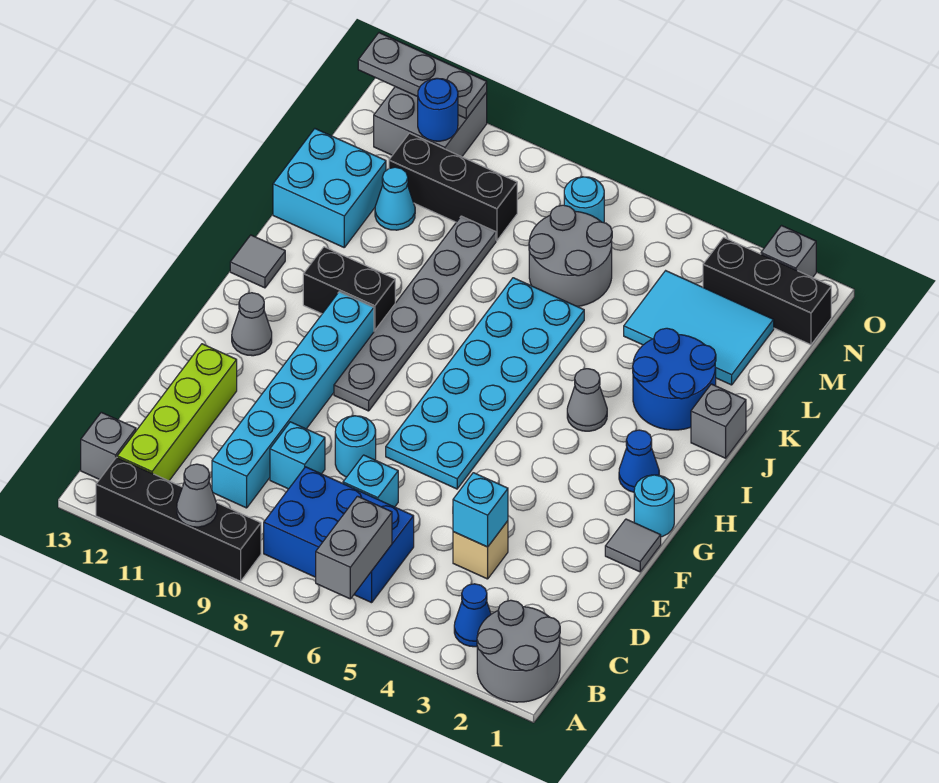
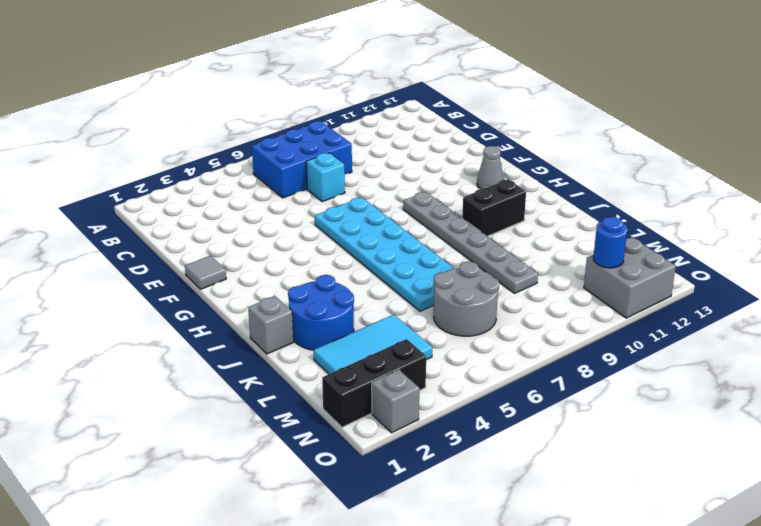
none -> grey round brick A1:B2 level 1
none -> black brick A9:A12 level 1
none -> blue cone B3 level 1
none -> lime brick B12:E12 level 1

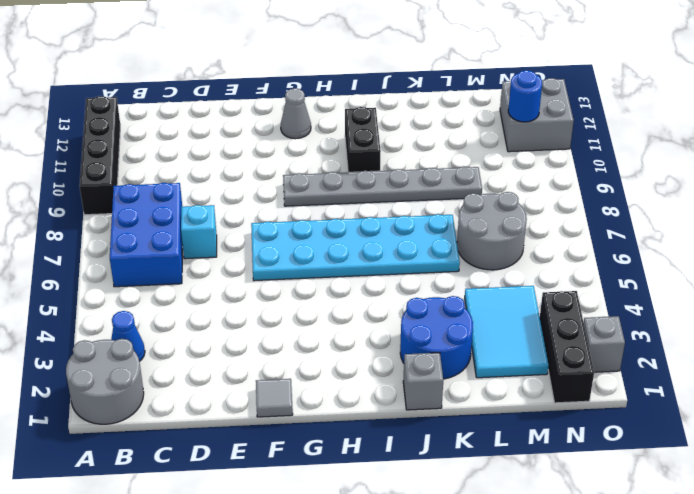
none -> lime brick B12:E12 level 1
none -> grey brick B13 level 1
none -> cyan brick C10:H10 level 1
none -> tan brick D4 level 1

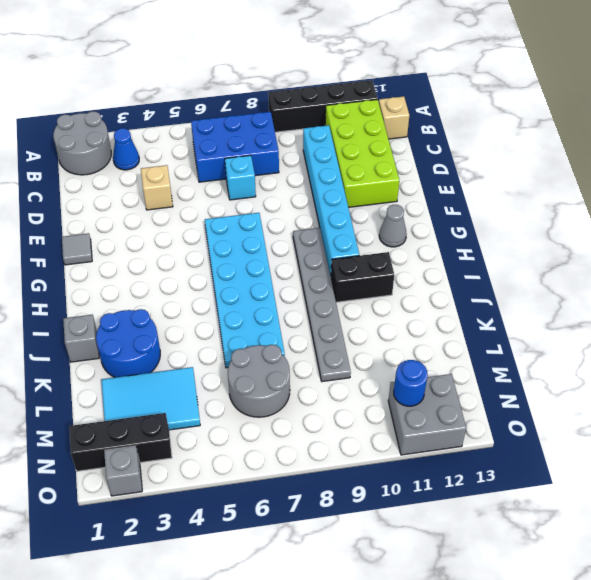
lime brick B11:E12 level 1 -> lime brick B12:E12 level 1
tan brick B13 level 1 -> grey brick B13 level 1
none -> cyan brick D9 level 1
none -> cyan round brick E8 level 1
none -> cyan round brick G1 level 1
none -> blue cone H2 level 1

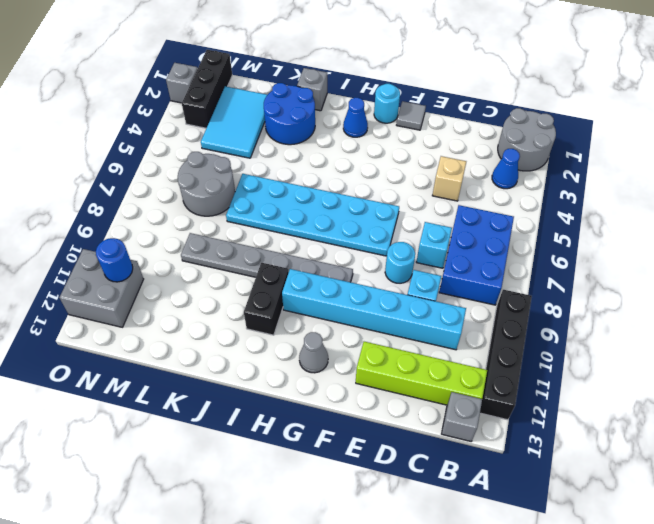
none -> grey cone I4 level 1
none -> grey tile I13 level 1
none -> cyan brick K12:L13 level 1
none -> cyan cone L11 level 1

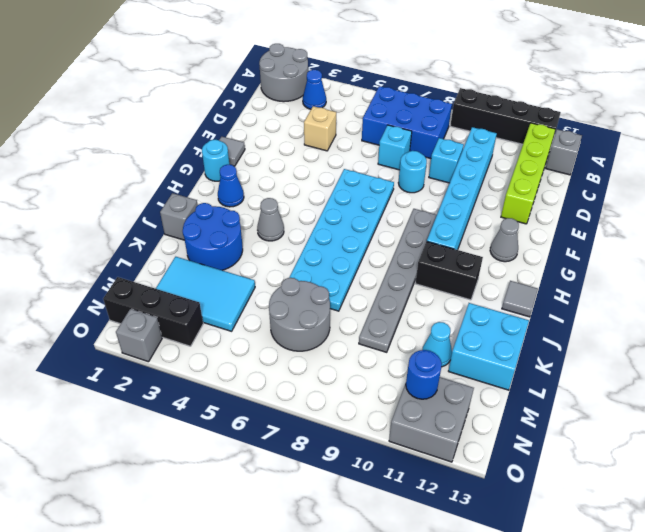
none -> black brick M9:M11 level 1
none -> cyan round brick N7 level 1
none -> grey brick A6:B6 level 2
none -> grey cone A10 level 2

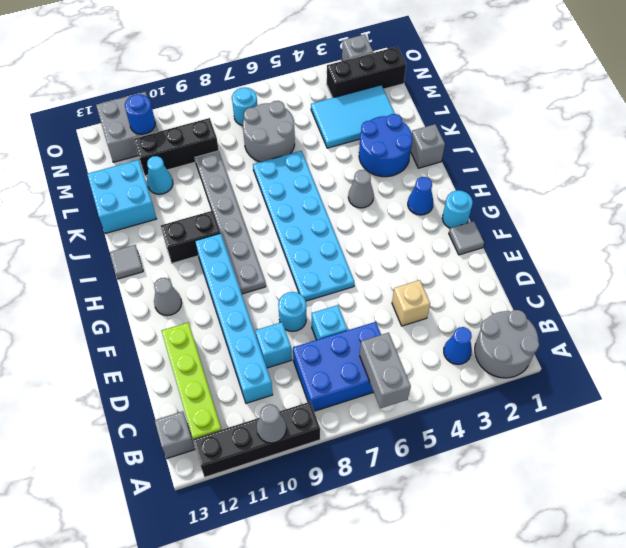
none -> cyan brick D4 level 2
none -> grey plate O11:O13 level 2

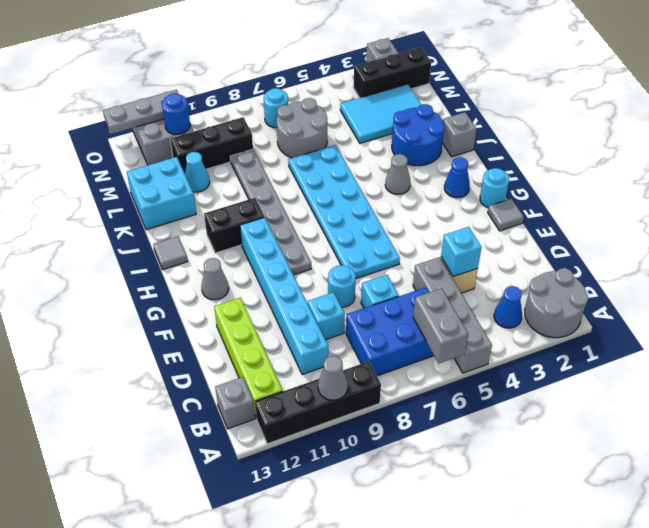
grey brick A5:D5 level 1 -> none

